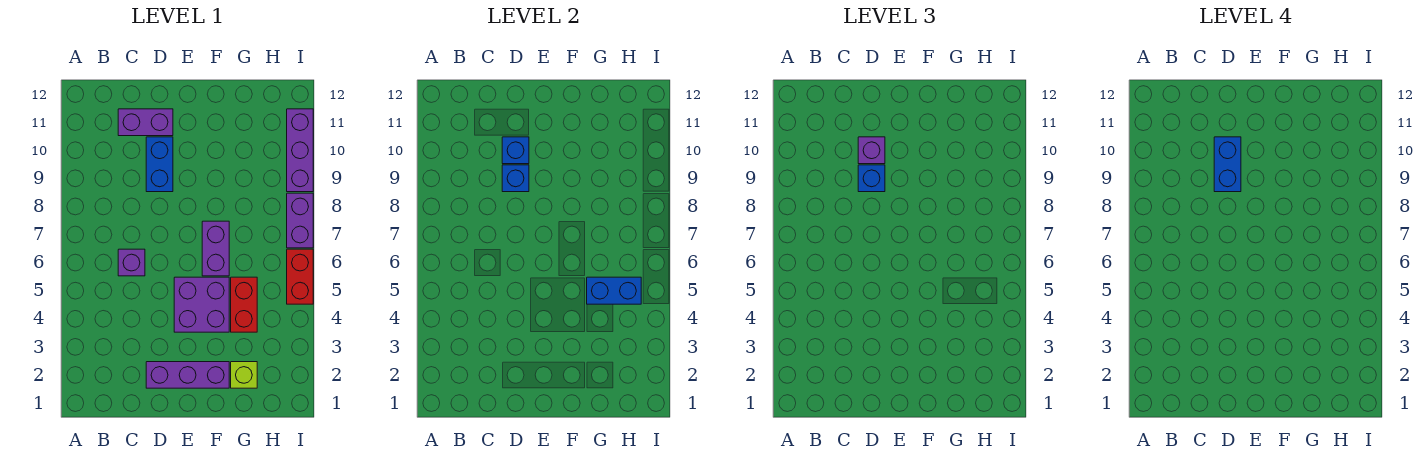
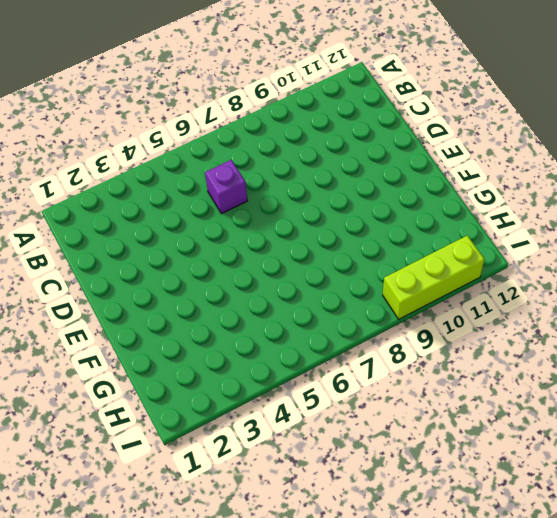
lime brick I9:I11 level 1 -> purple brick I9:I11 level 1
none -> purple brick C11:D11 level 1
none -> purple brick D2:F2 level 1
none -> blue brick D9:D10 level 1

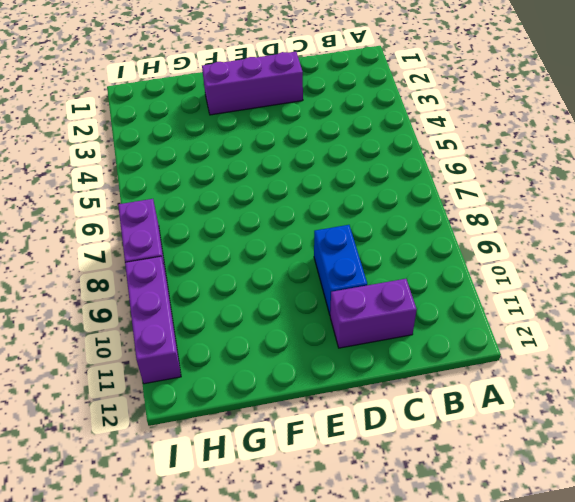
none -> purple brick C6 level 1
none -> purple brick E4:F5 level 1
none -> purple brick F6:F7 level 1

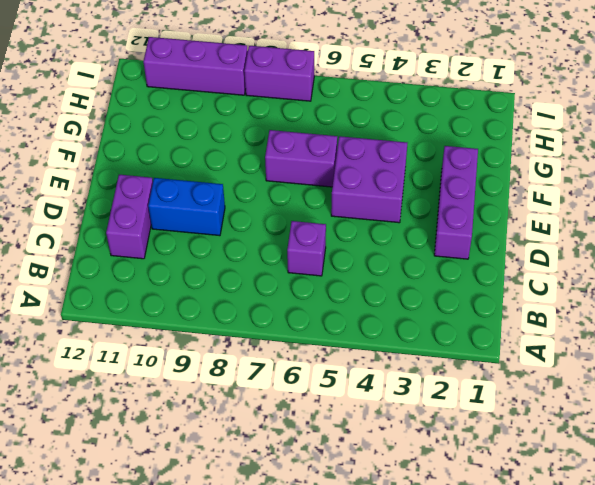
none -> lime brick G2 level 1
none -> red brick G4:G5 level 1
none -> red brick I5:I6 level 1

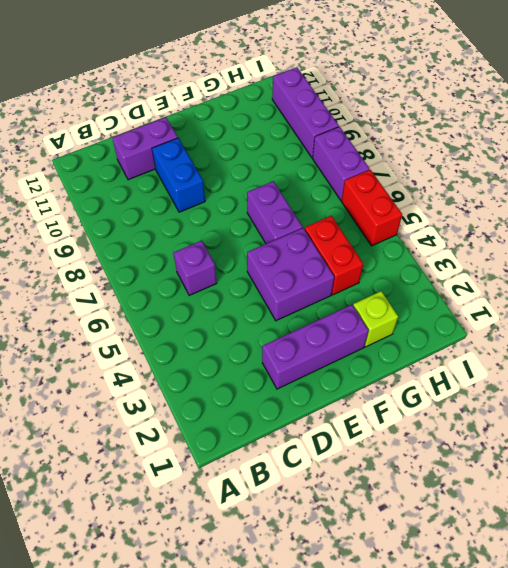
none -> blue brick D9 level 2
none -> blue brick D10 level 2
none -> blue brick G5:H5 level 2

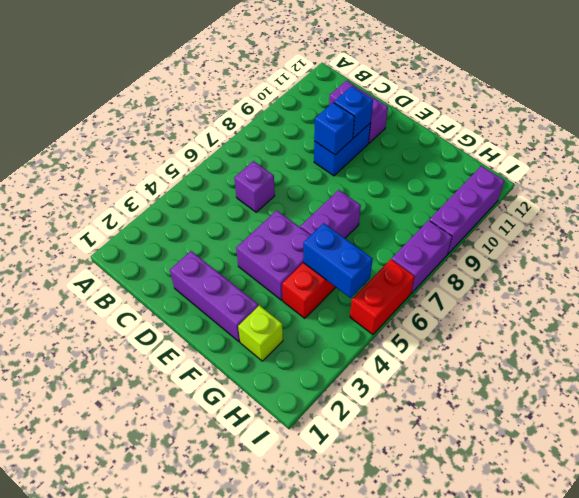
none -> blue brick D9 level 3
none -> purple brick D10 level 3
none -> blue brick D9:D10 level 4

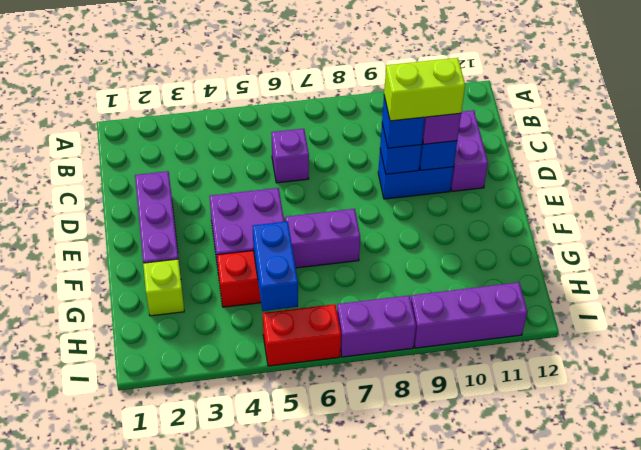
lime brick D9:D10 level 4 -> blue brick D9:D10 level 4

